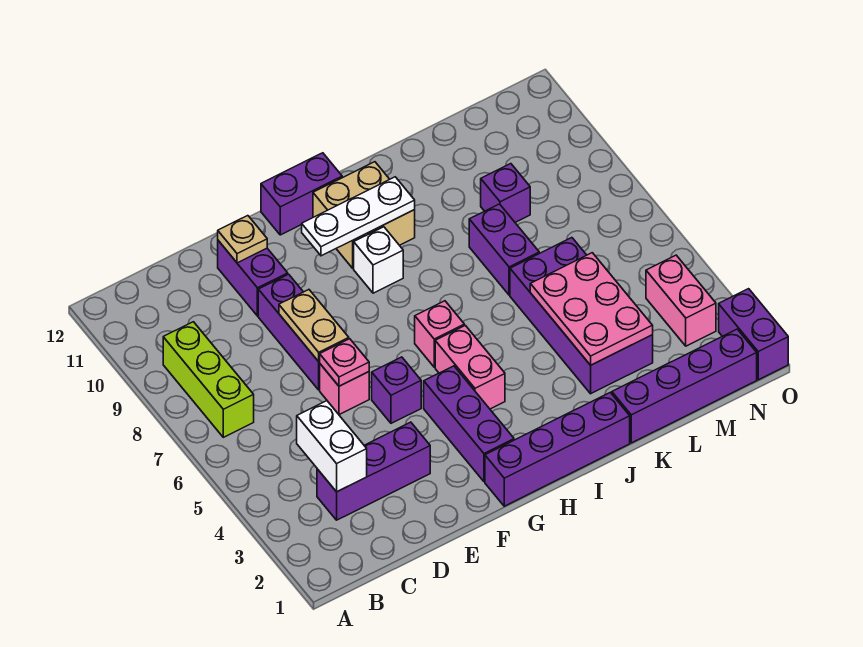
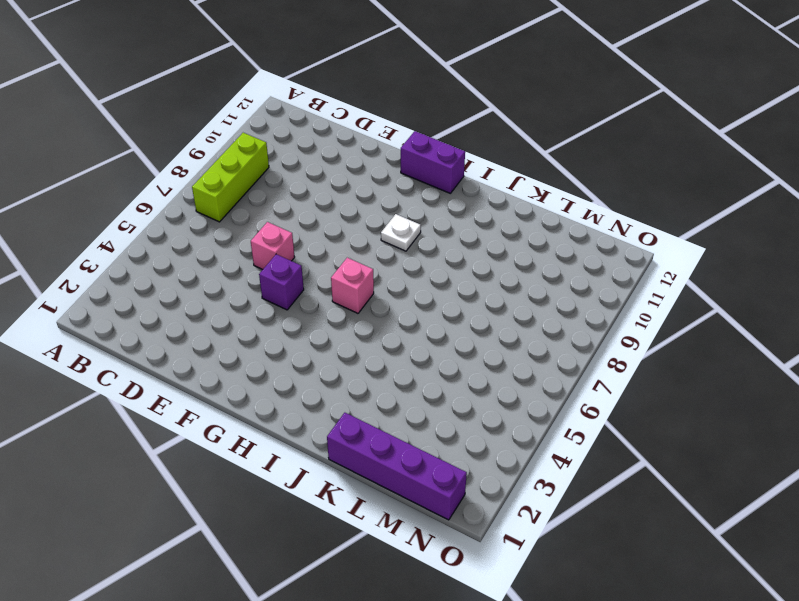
white plate H9 level 1 -> white brick H9 level 1
none -> purple brick C3:E3 level 1
none -> purple brick E7:E9 level 1
none -> purple brick E10:E11 level 1

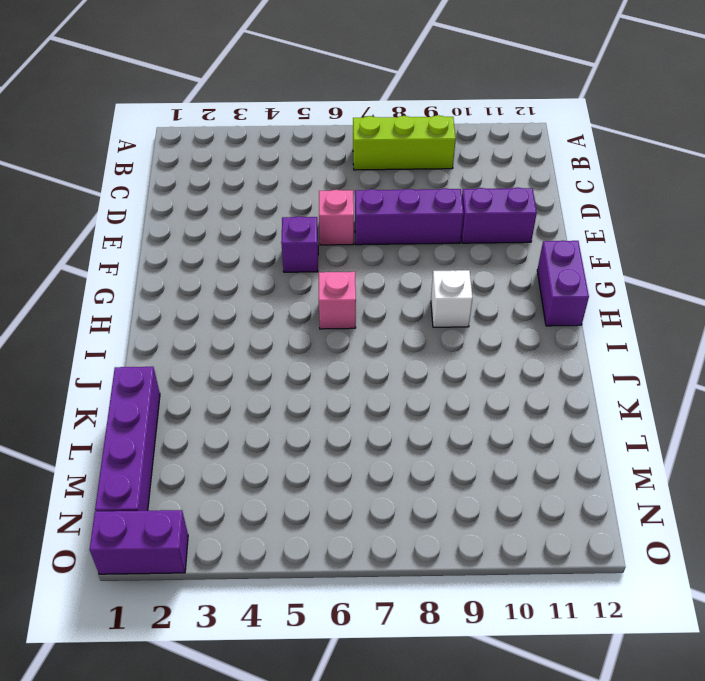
none -> purple brick C3:E3 level 1
none -> purple brick G1:J1 level 1
none -> purple brick G2:G4 level 1

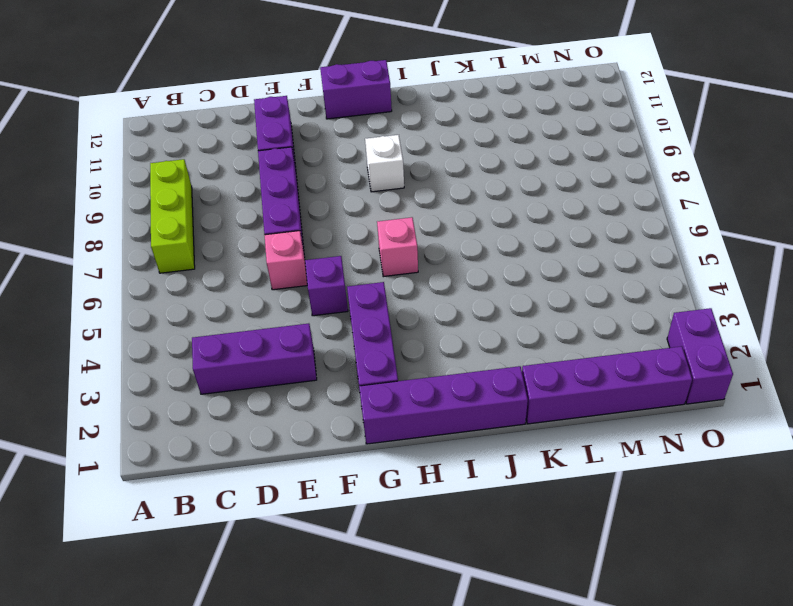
none -> pink brick H4:H5 level 1
none -> tan brick H10:I11 level 1
none -> purple brick K3:L6 level 1

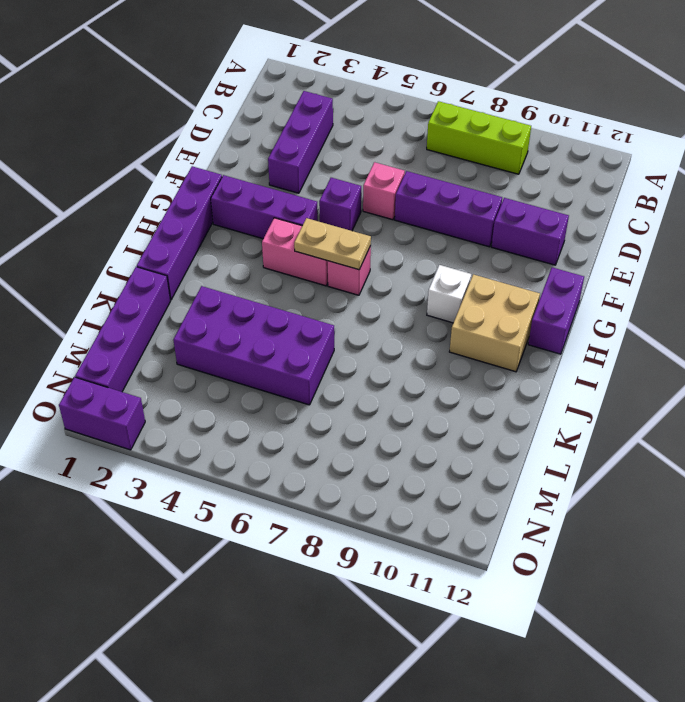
tan plate H5:H6 level 2 -> tan plate E7:E8 level 2
none -> purple brick K7:K8 level 1
none -> purple brick L9 level 1
none -> pink brick N3:N4 level 1

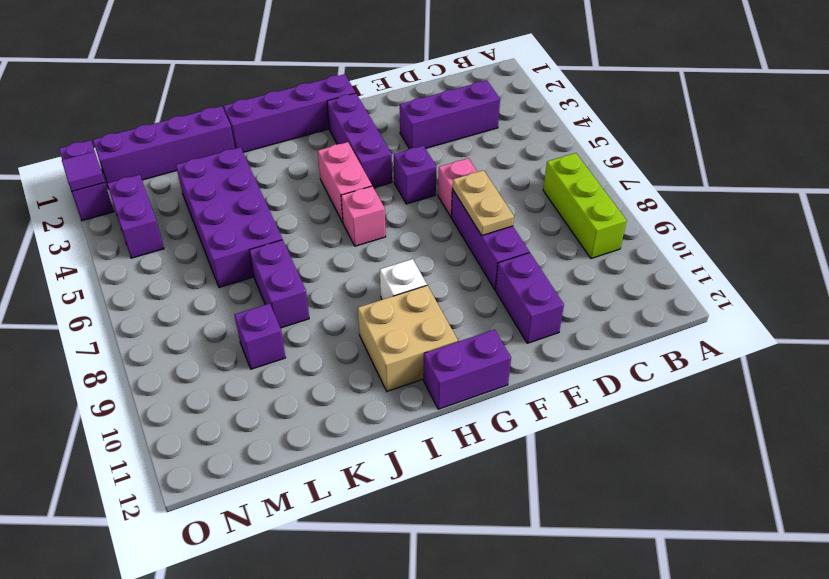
purple brick N3:N4 level 1 -> pink brick N3:N4 level 1
purple tile O2 level 2 -> none
none -> white brick C3:C4 level 2
none -> pink plate E6 level 2
none -> tan plate E11 level 2

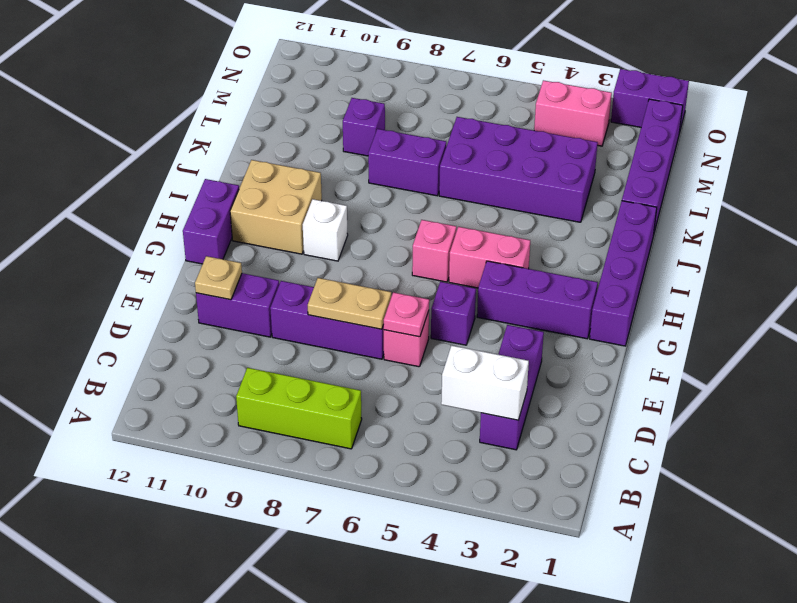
none -> white plate G10:I10 level 2
none -> pink plate K3:L5 level 2

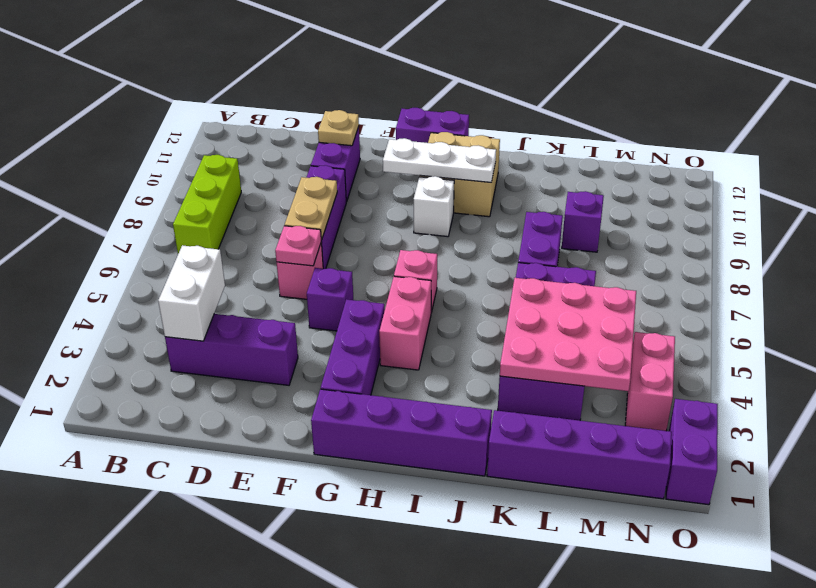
pink plate K3:M5 level 2 -> pink plate K3:L5 level 2

